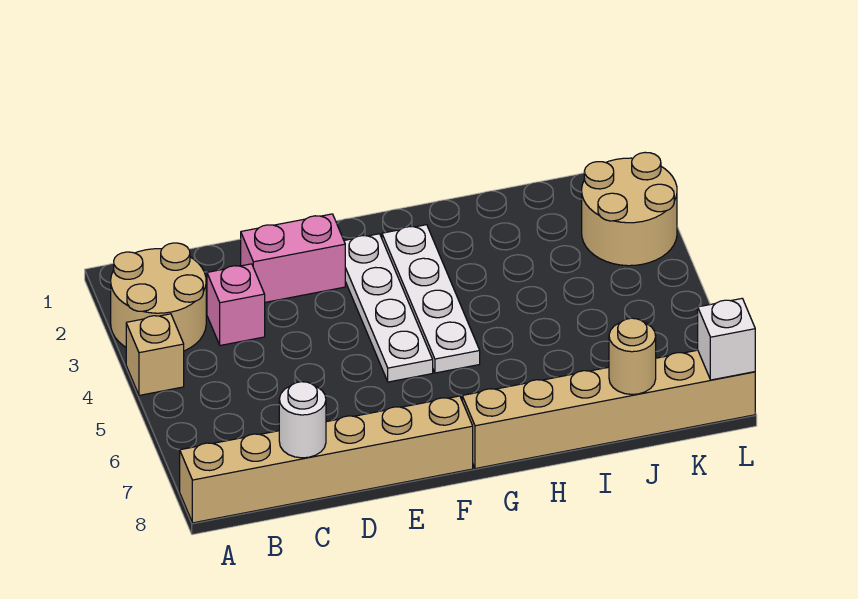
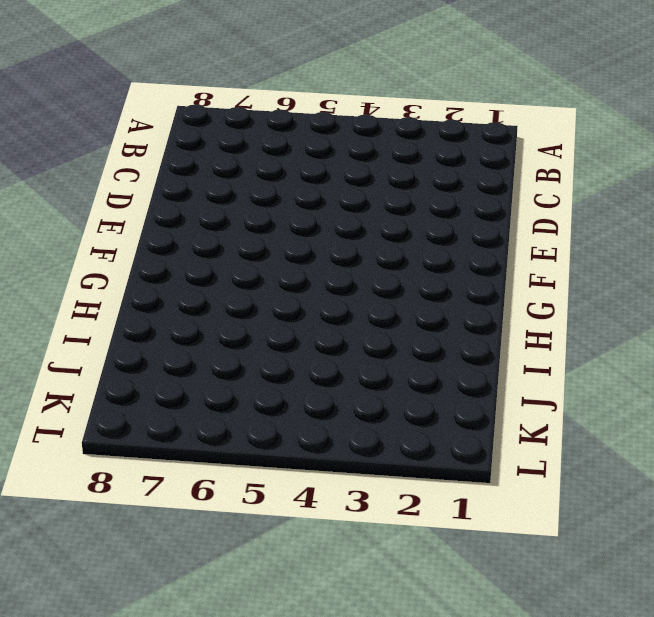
none -> tan round brick A2:B3 level 1
none -> tan brick A4 level 1
none -> tan brick A8:F8 level 1

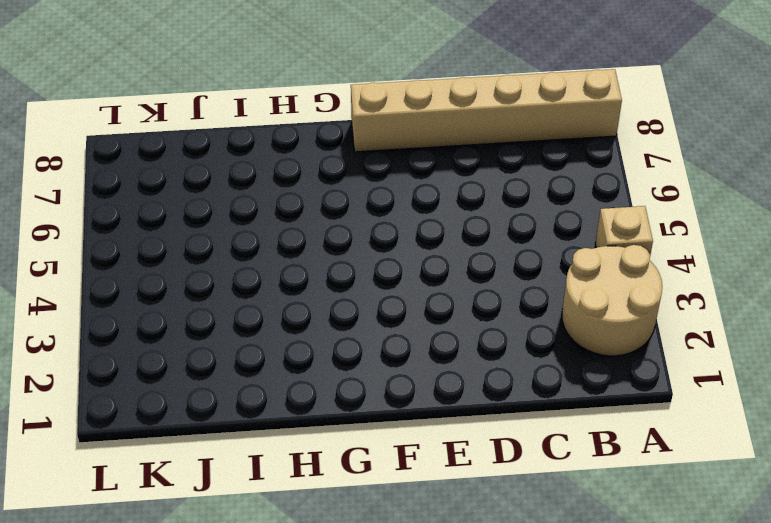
none -> pink brick C3 level 1
none -> pink brick D2:E2 level 1
none -> white plate F2:F5 level 1

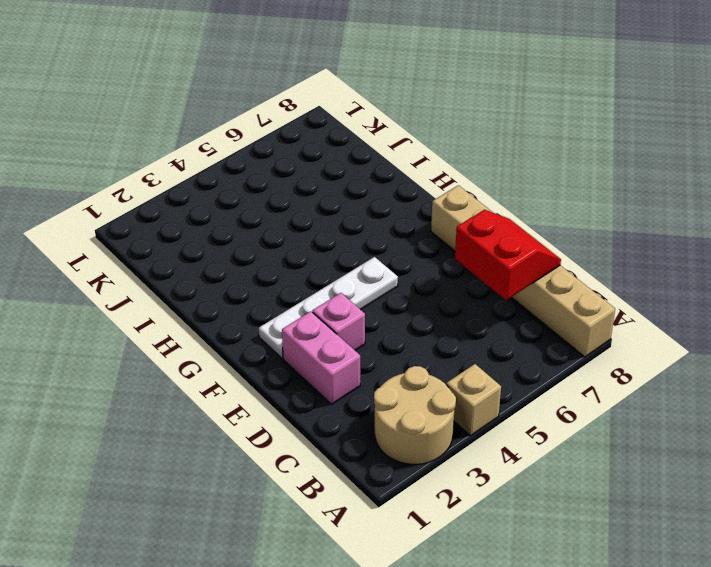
red slope C7:D8 level 2 top 7 -> white round brick C8 level 2
pink brick E3 level 1 -> pink brick C3 level 1
none -> white plate G2:G5 level 1
none -> tan brick G8:L8 level 1
none -> tan round brick K2:L3 level 1

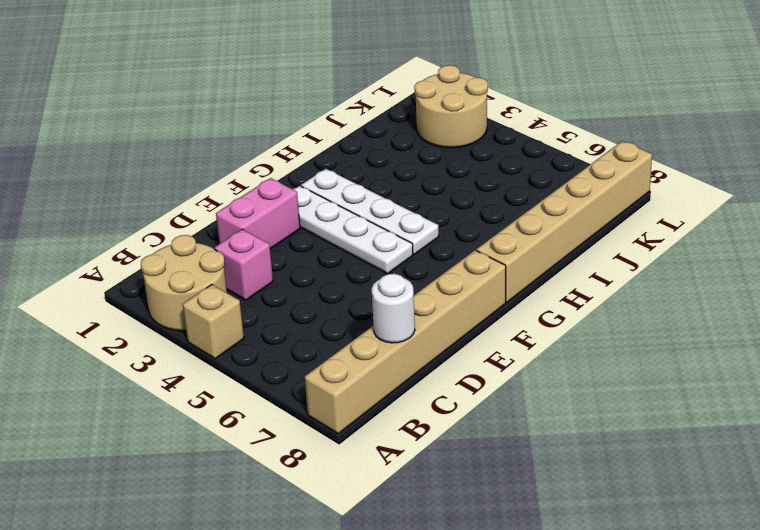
none -> tan round brick J8 level 2
none -> white brick L8 level 2

